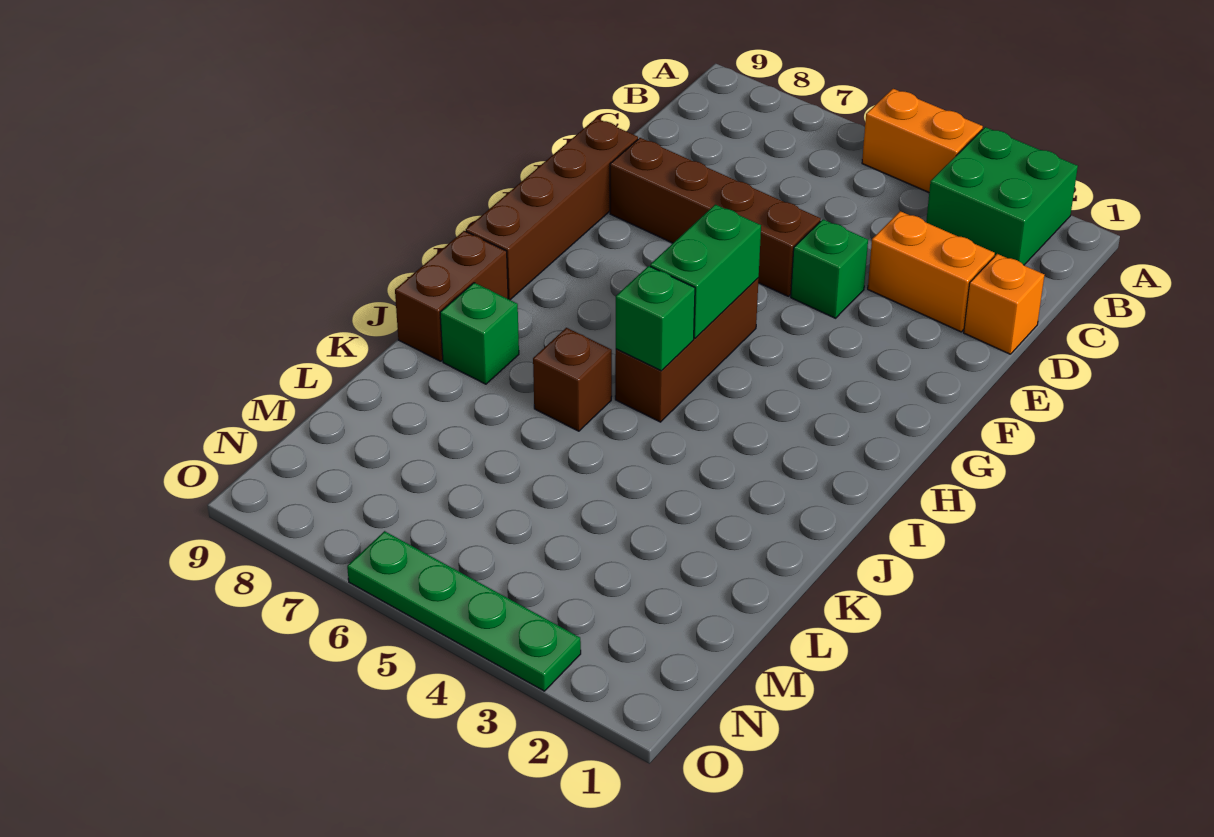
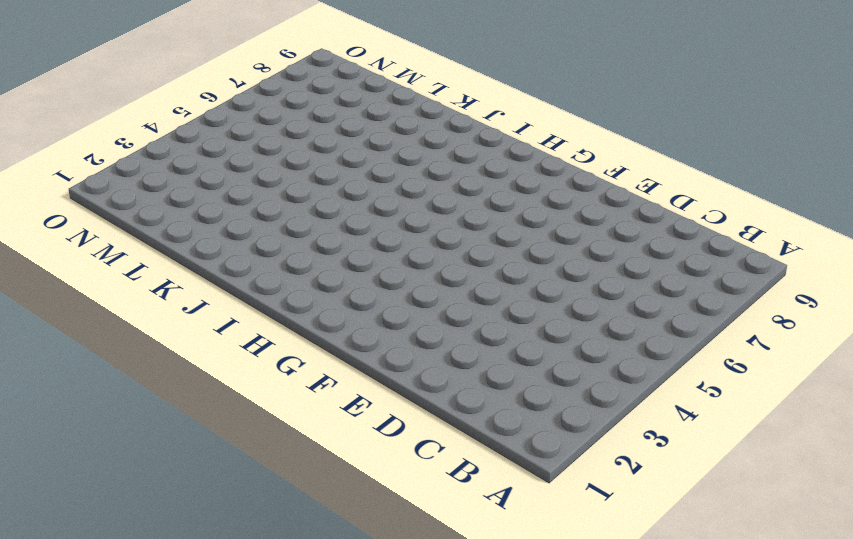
none -> green brick A2:B3 level 1
none -> orange brick A4:A5 level 1
none -> orange brick D1 level 1

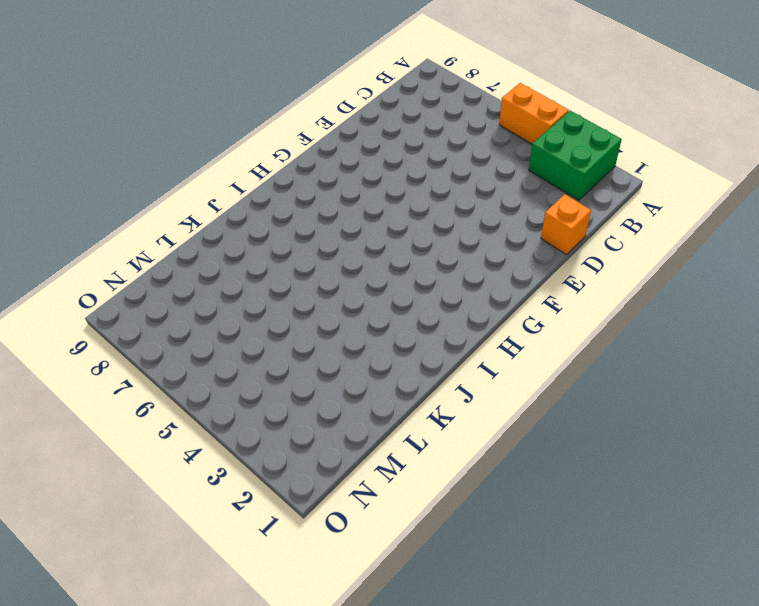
none -> orange brick D2:D3 level 1
none -> green brick E4 level 1
none -> brown brick E5:E8 level 1

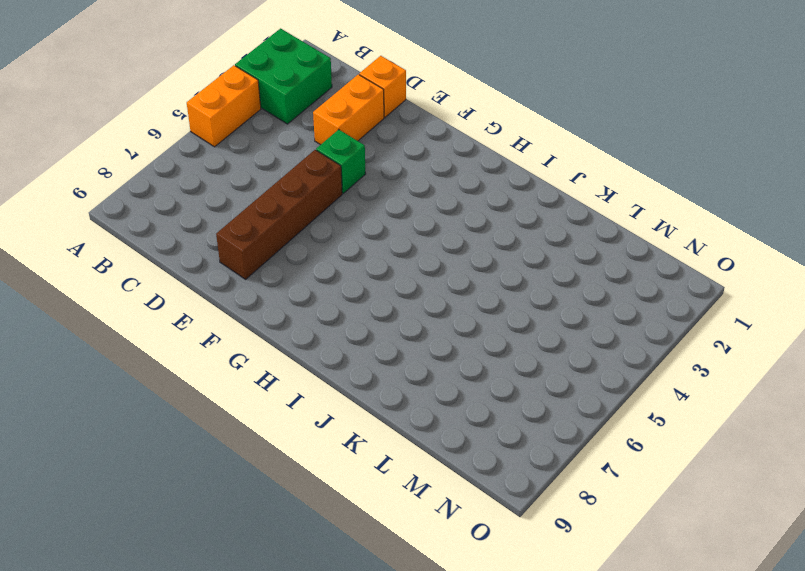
none -> brown brick E9:H9 level 1
none -> brown brick G5:I5 level 1
none -> brown brick I9:J9 level 1

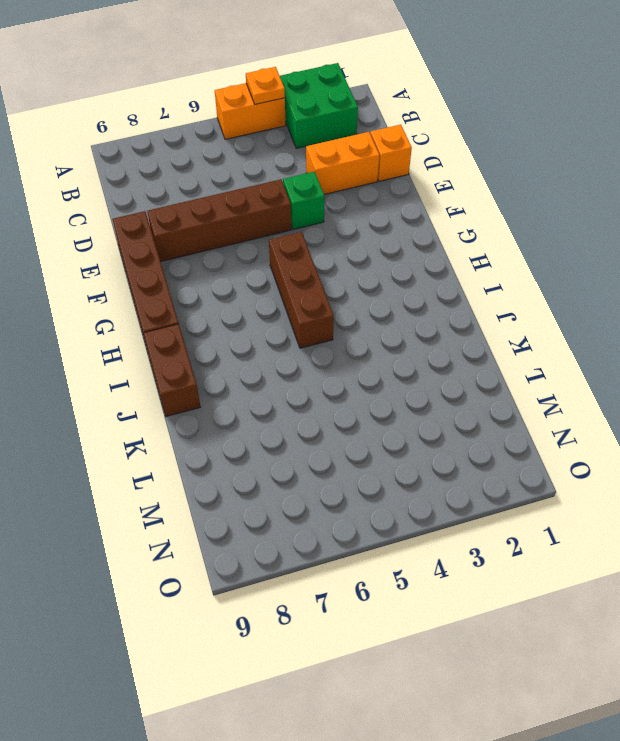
orange plate A4 level 2 -> none
none -> brown brick J6 level 1
none -> green brick J8 level 1
none -> green plate O3:O6 level 1

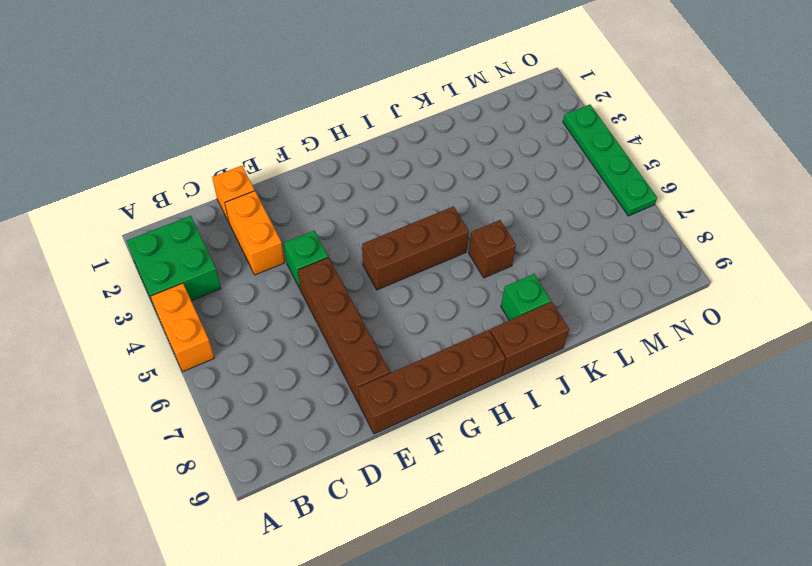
none -> green brick G5:H5 level 2
none -> green brick I5 level 2

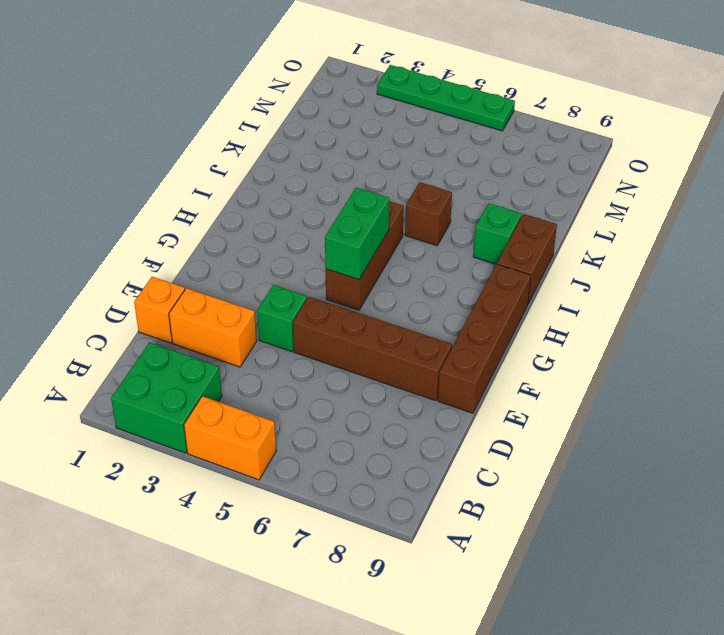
none -> green brick I5 level 2

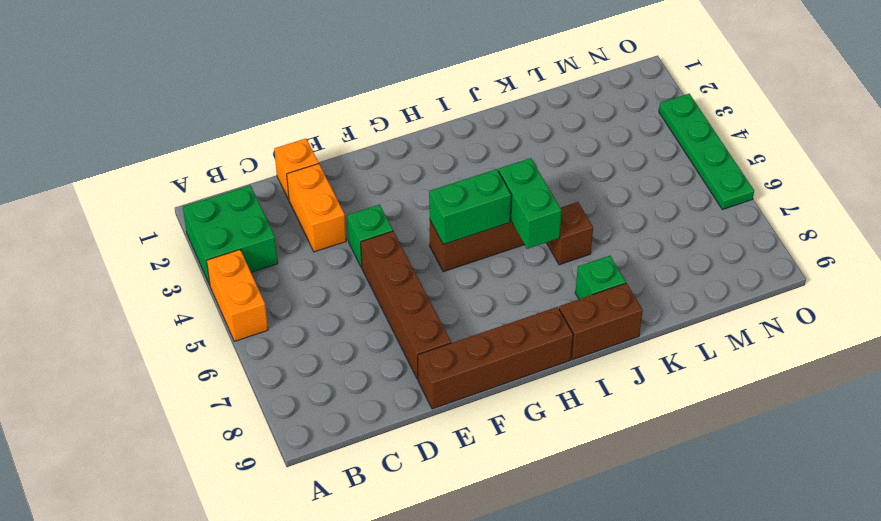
green brick I5:I6 level 2 -> green brick I5 level 2

